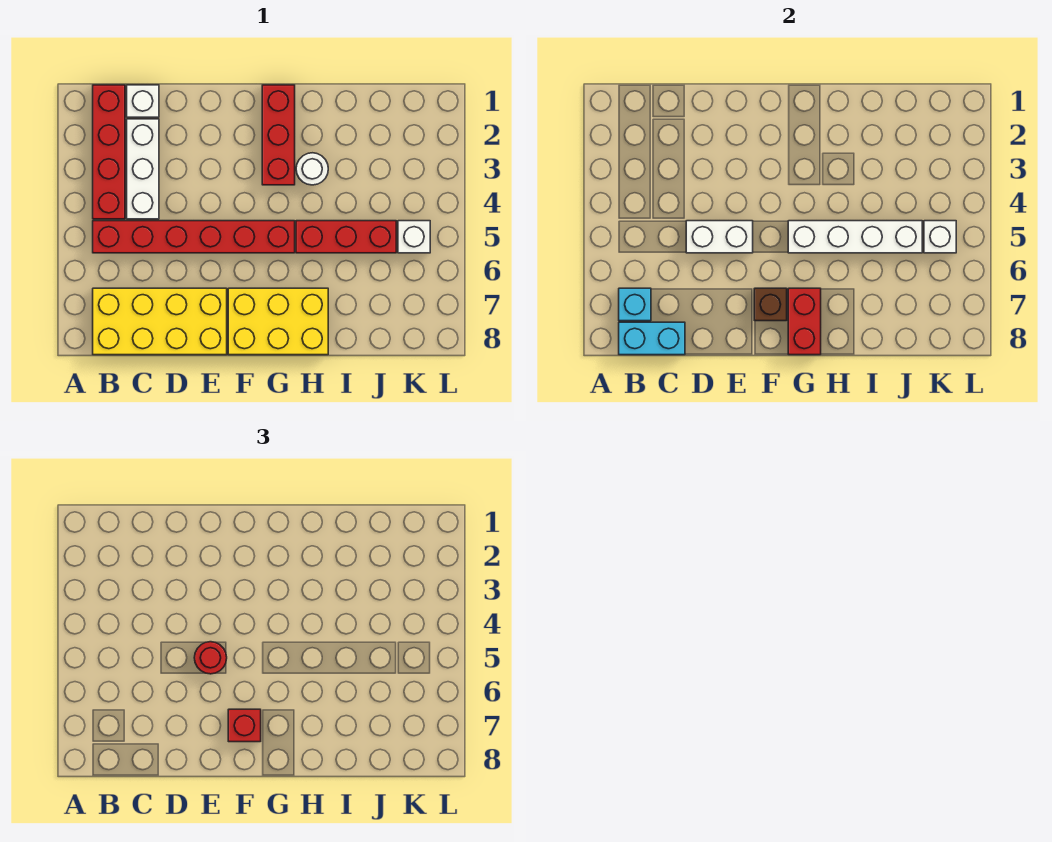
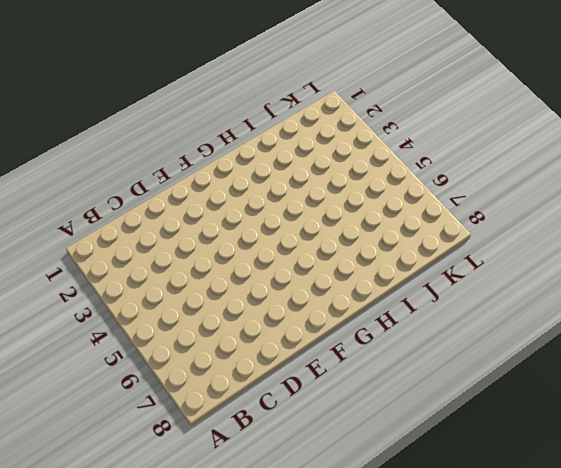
none -> red brick B1:B4 level 1
none -> red brick B5:G5 level 1
none -> yellow brick B7:E8 level 1

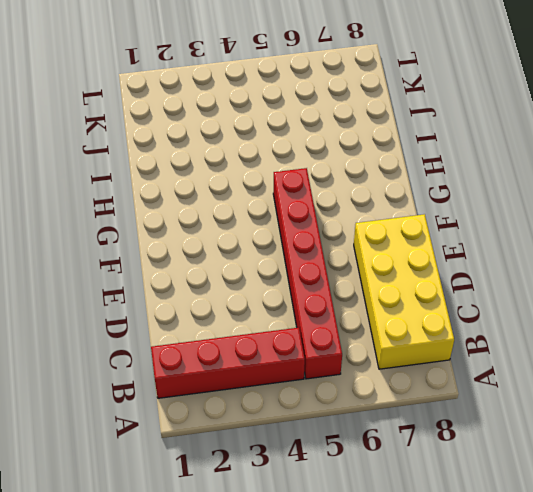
none -> white brick C1 level 1
none -> white brick C2:C4 level 1
none -> yellow brick F7:H8 level 1

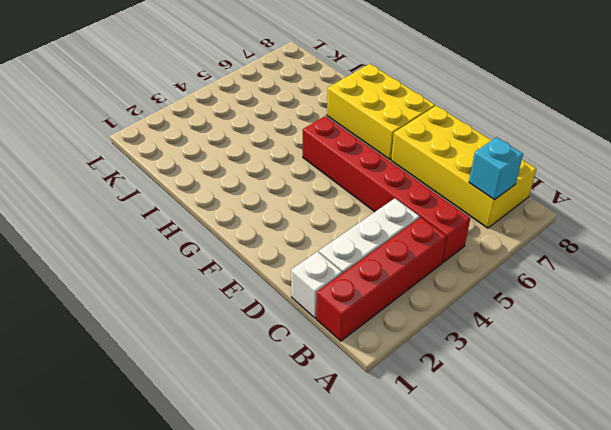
none -> red brick G1:G3 level 1
none -> white round brick H3 level 1
none -> red brick H5:J5 level 1

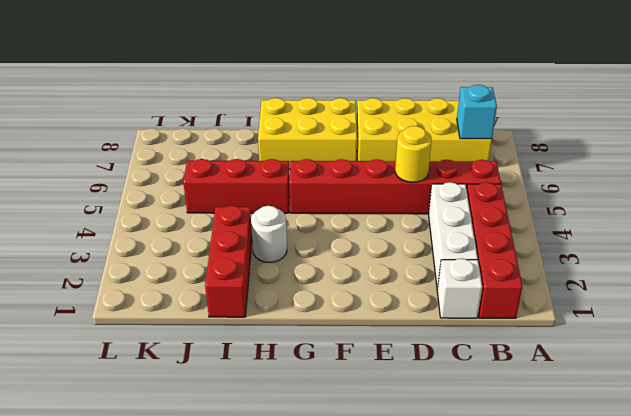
yellow round brick D5 level 2 -> white brick D5:E5 level 2
red brick I1:I3 level 1 -> red brick G1:G3 level 1
none -> white brick K5 level 1
none -> cyan brick B8:C8 level 2
none -> brown brick F7 level 2

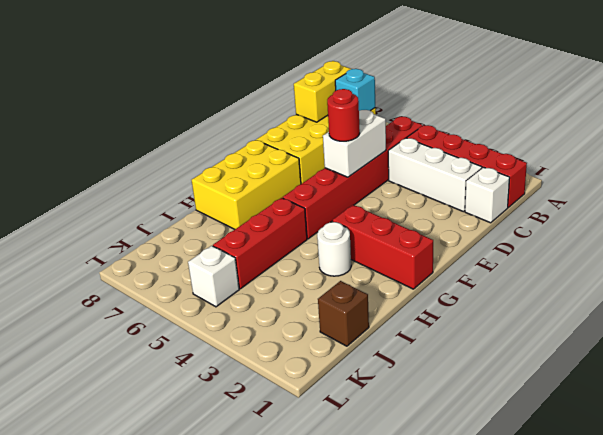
yellow brick B8:C8 level 2 -> cyan brick B8:C8 level 2
brown brick J1 level 1 -> brown brick F7 level 2
none -> white brick G5:J5 level 2
none -> red brick G7:G8 level 2
none -> white brick K5 level 2

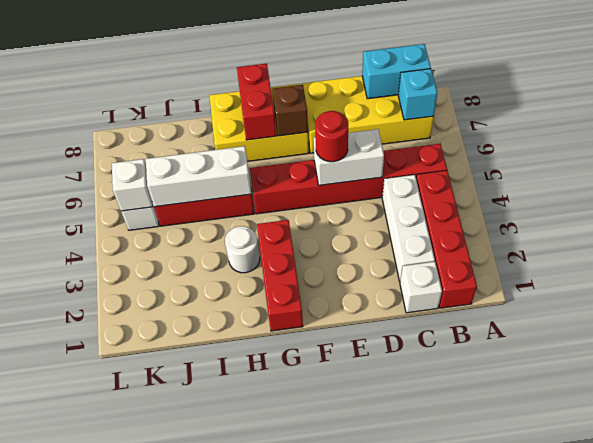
white brick H5:J5 level 2 -> white brick G5:J5 level 2
none -> red brick F7 level 3

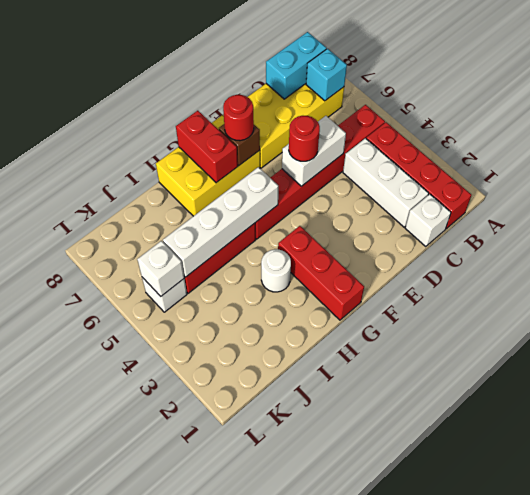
red round brick F7 level 3 -> red brick F7 level 3

